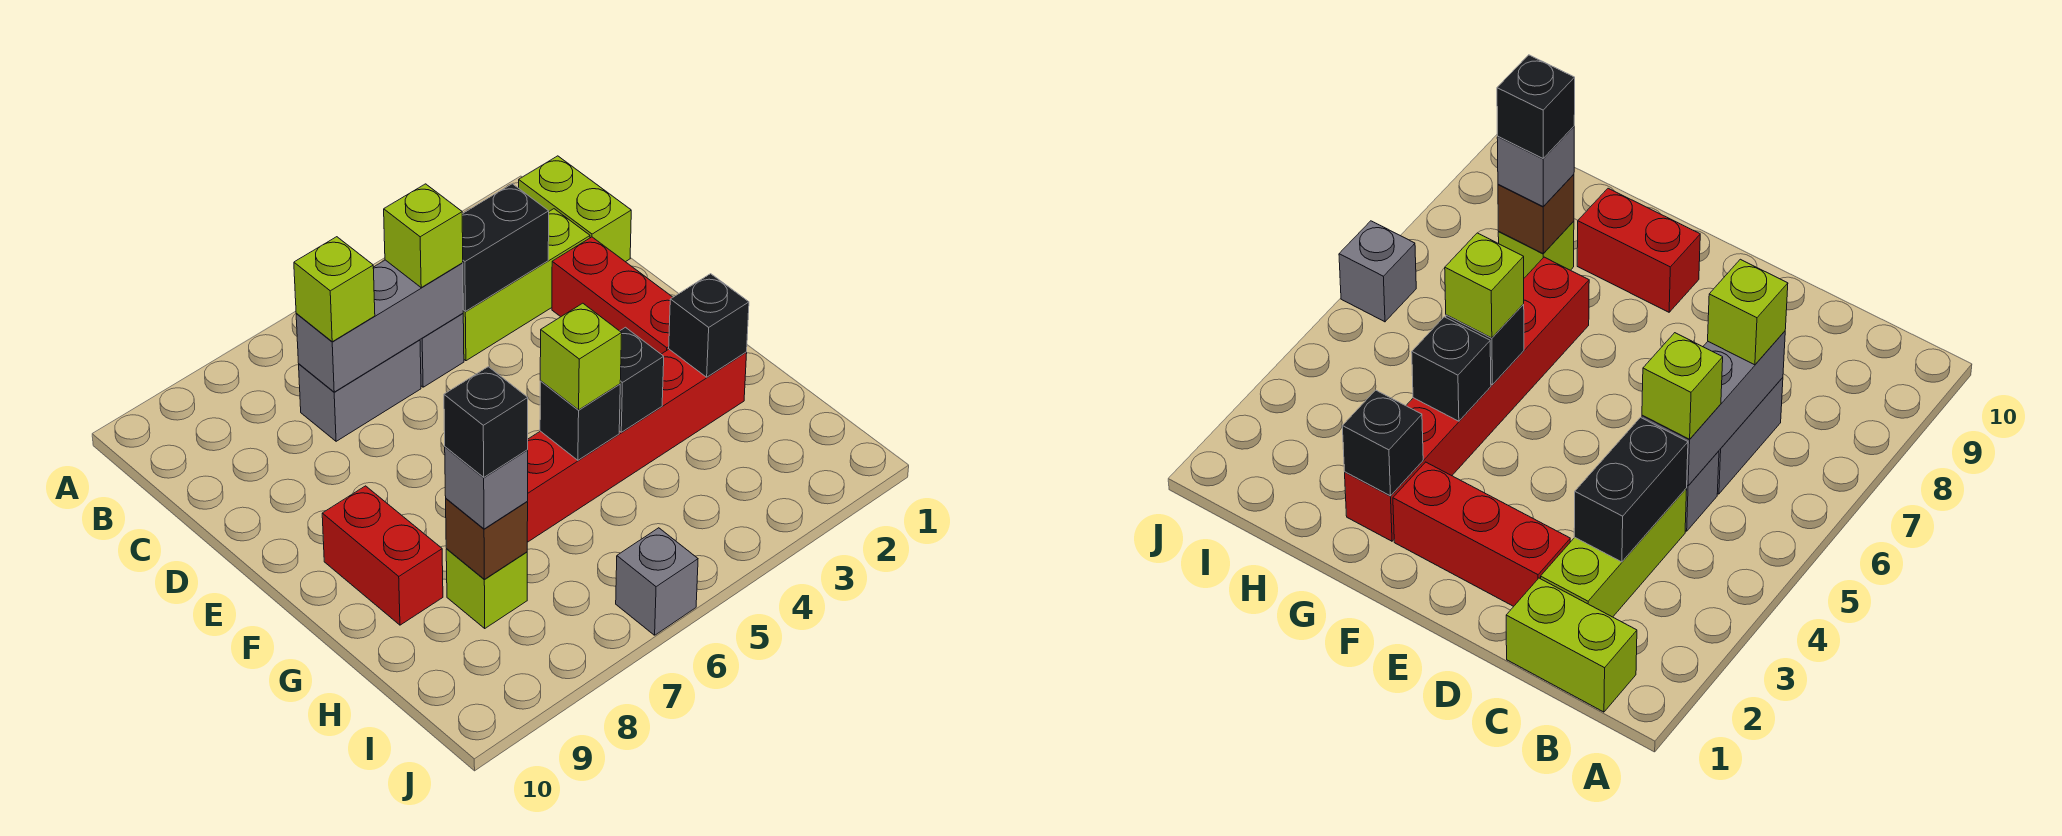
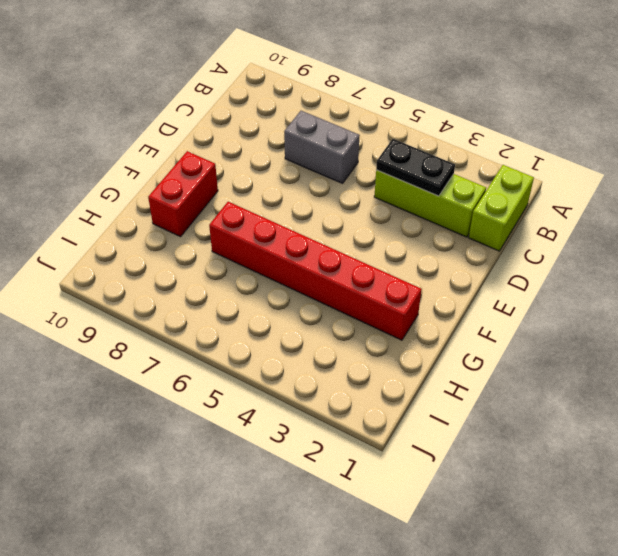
black plate C3:C4 level 2 -> black brick C3:C4 level 2
none -> grey brick C5 level 1
none -> red brick D2:F2 level 1
none -> lime brick H8 level 1

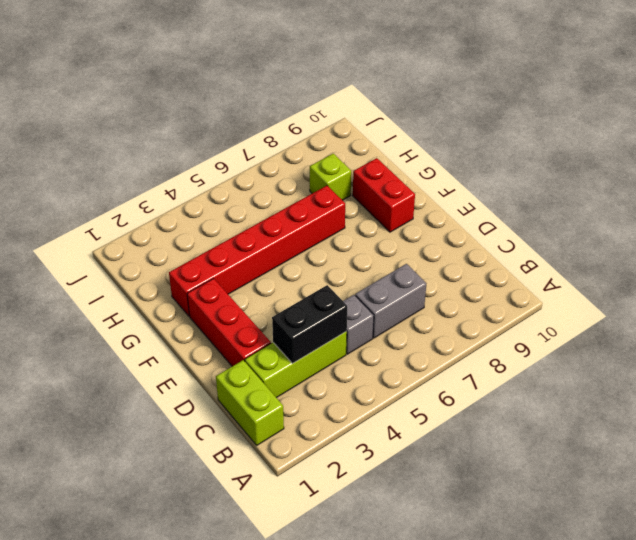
none -> grey brick J6 level 1
none -> grey brick C5:C7 level 2
none -> black brick G2 level 2

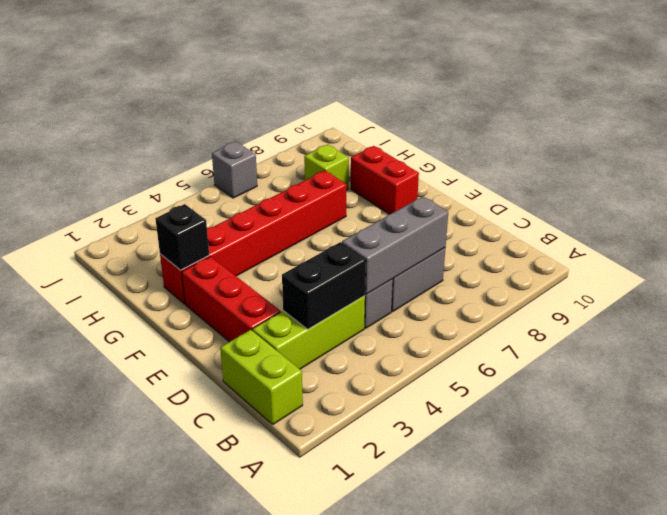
none -> black brick G4 level 2
none -> black brick G5 level 2
none -> brown brick H8 level 2

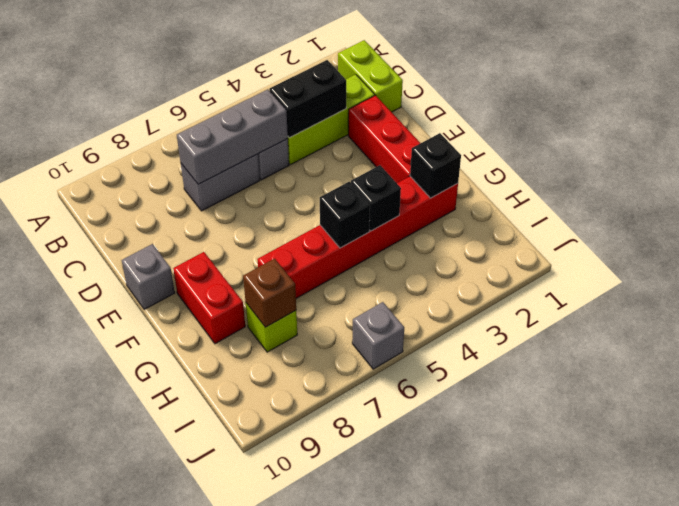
grey brick E10 level 1 -> grey brick H8 level 3
none -> lime brick C5 level 3
none -> lime brick C7 level 3
none -> lime brick G5 level 3

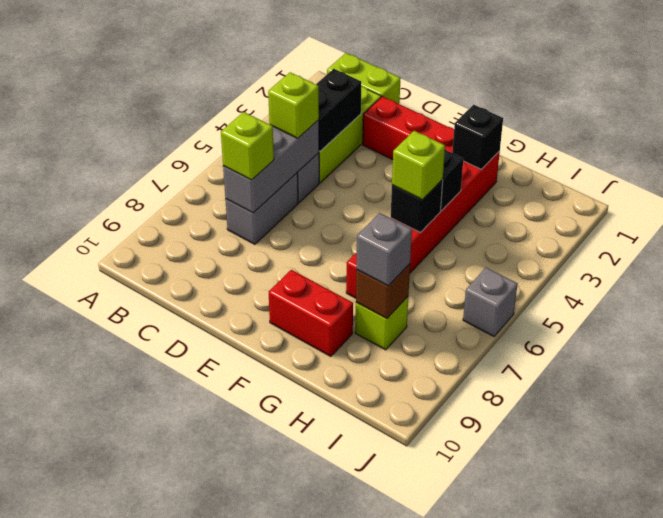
none -> black brick H8 level 4

